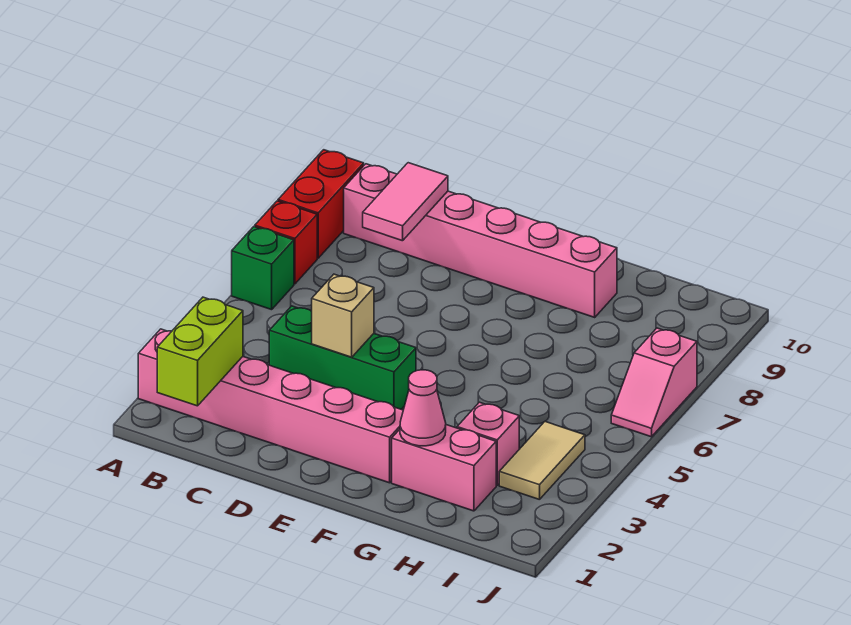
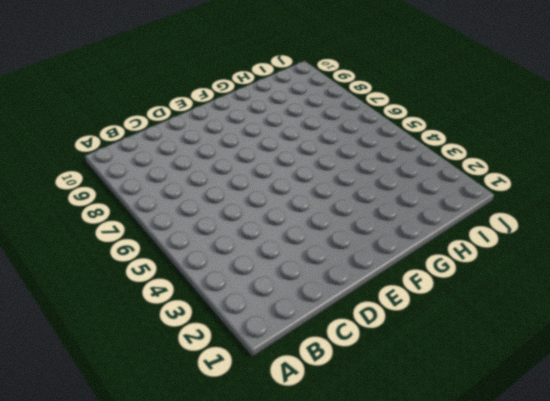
none -> pink brick A2:F2 level 1
none -> green brick A6 level 1
none -> red brick A7 level 1

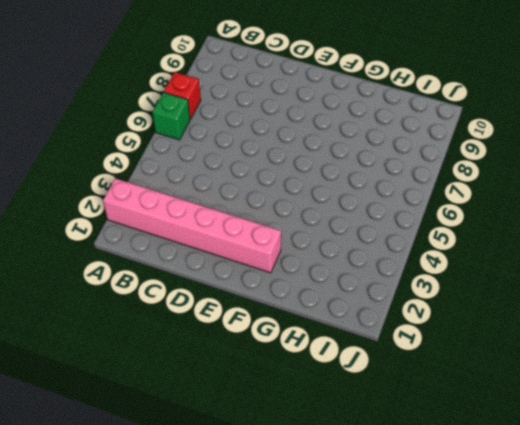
none -> red brick A8:A9 level 1
none -> pink brick B9:G9 level 1
none -> green brick C4:E4 level 1

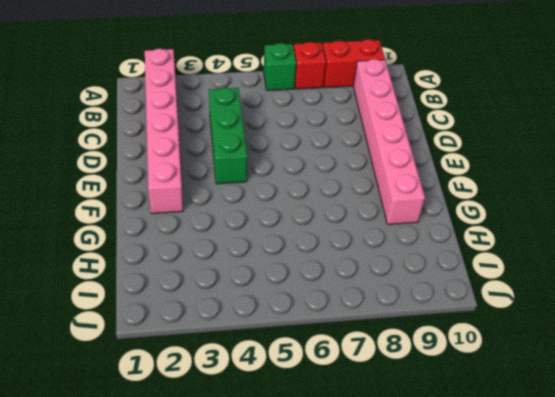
none -> pink brick G2:H2 level 1
none -> pink brick H3 level 1
none -> tan tile I3:I4 level 1

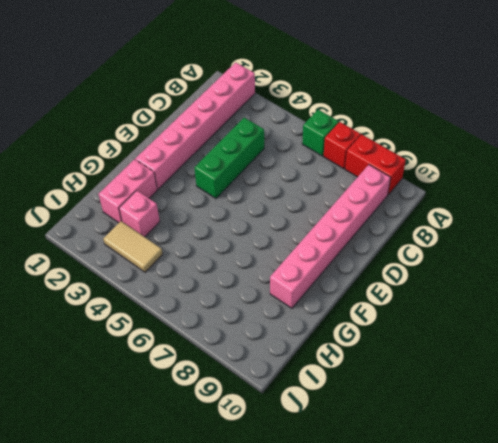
none -> pink slope J6:J7 level 1 top 7
none -> lime brick B1:B2 level 2
none -> pink tile C8:C9 level 2

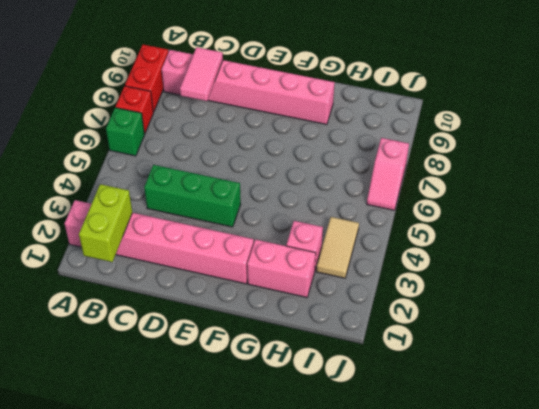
none -> tan brick D4 level 2
none -> pink cone G2 level 2

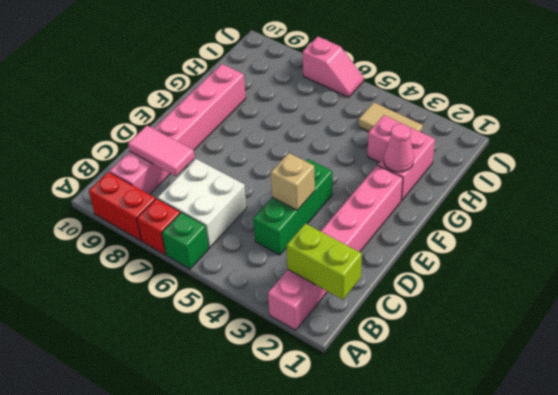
white brick B6:C7 level 1 -> none

